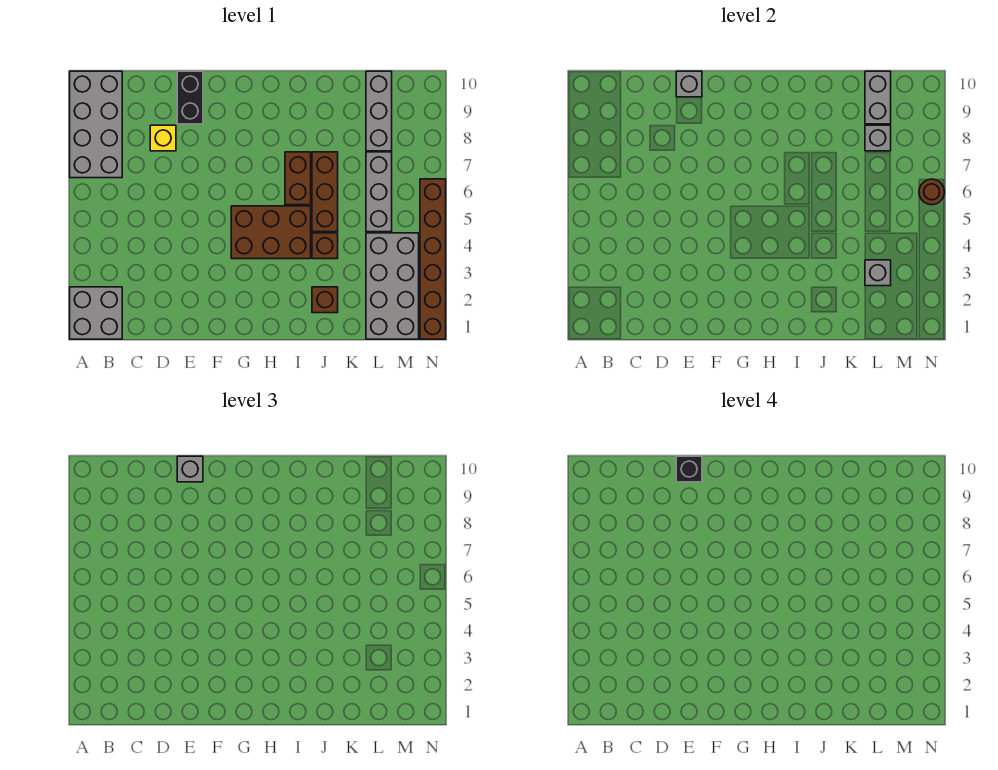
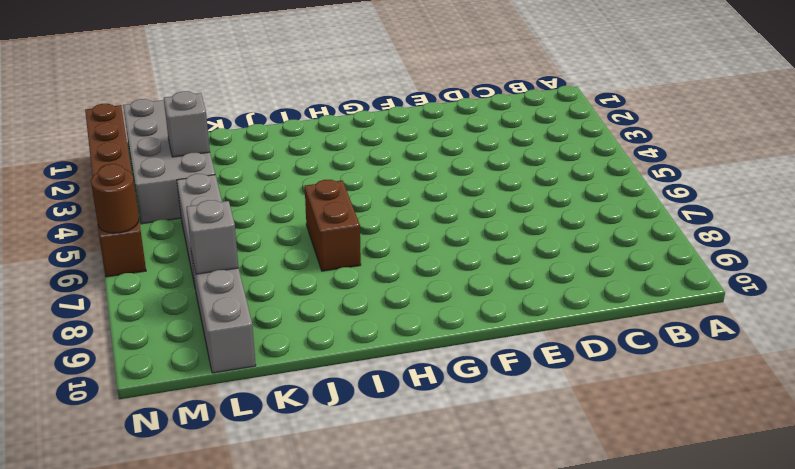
none -> grey brick A1:B2 level 1
none -> grey brick A7:B10 level 1
none -> yellow brick D8 level 1

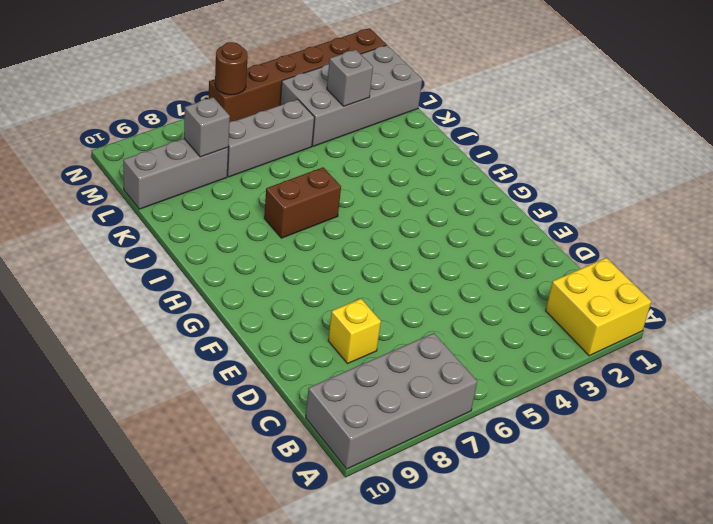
yellow brick A1:B2 level 1 -> grey brick A1:B2 level 1
none -> black brick E9:E10 level 1
none -> brown brick G4:I5 level 1
none -> brown brick J2 level 1

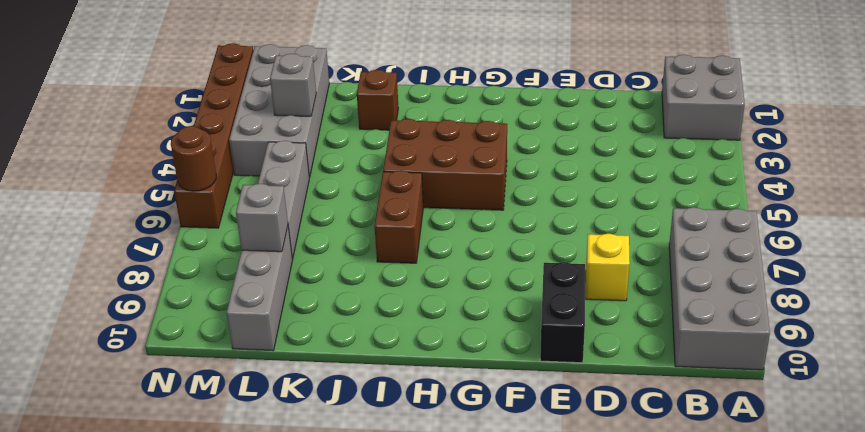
none -> brown brick J4 level 1
none -> brown brick J5:J7 level 1
none -> grey brick E10 level 2

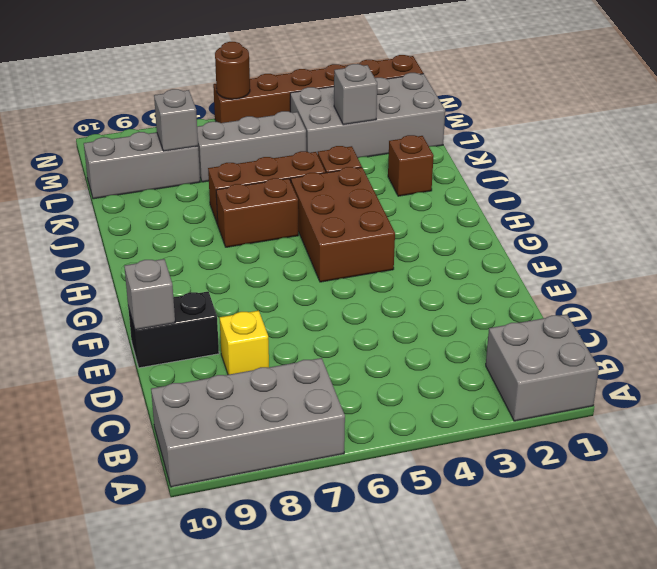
none -> grey brick L9:L10 level 2
none -> grey brick E10 level 3
none -> black brick E10 level 4

